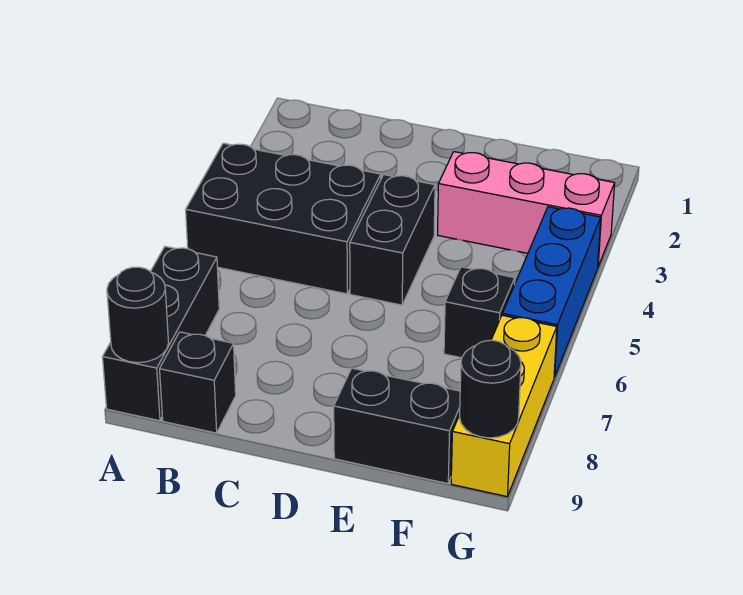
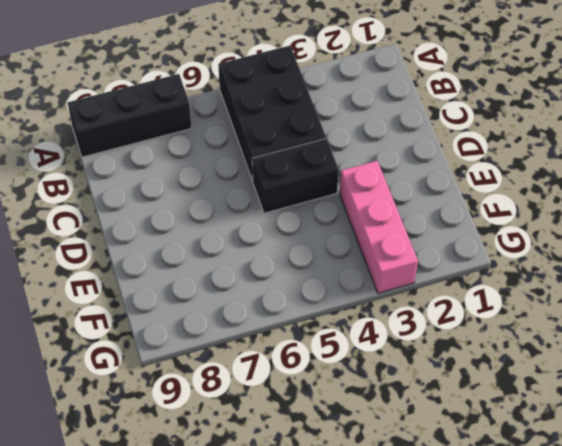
none -> black brick B9 level 1
none -> black brick E9:F9 level 1

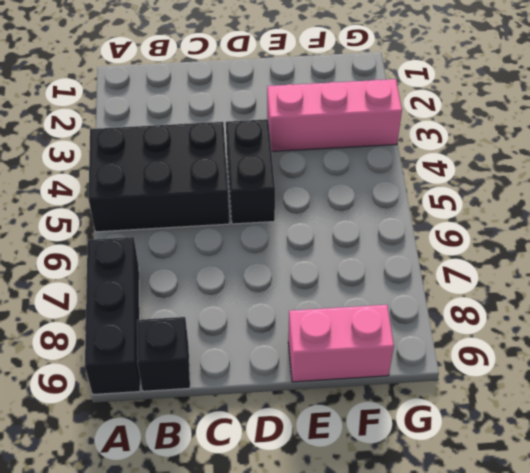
pink brick E9:F9 level 1 -> black brick E9:F9 level 1
none -> black brick F6 level 1
none -> blue brick G4:G6 level 1

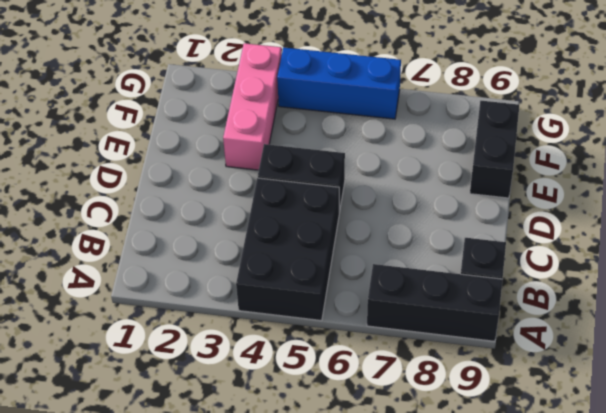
none -> black brick F6 level 1
none -> yellow brick G7:G9 level 1

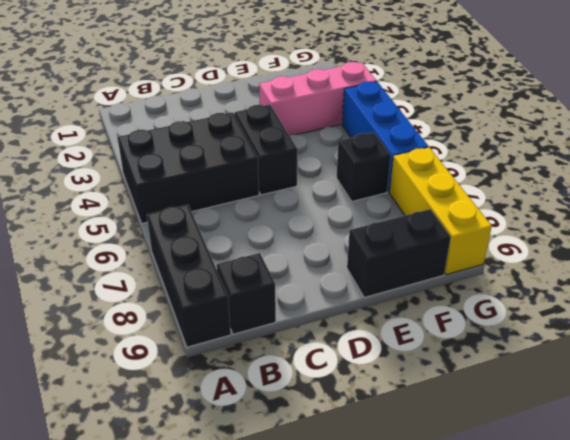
none -> black round brick A9 level 2
none -> black round brick G9 level 2

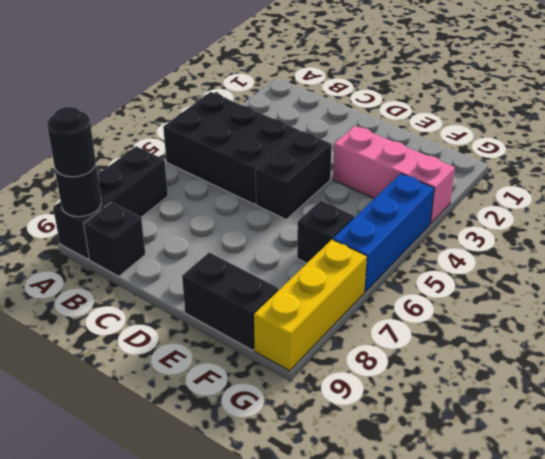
black round brick A9 level 3 -> black round brick G9 level 2

